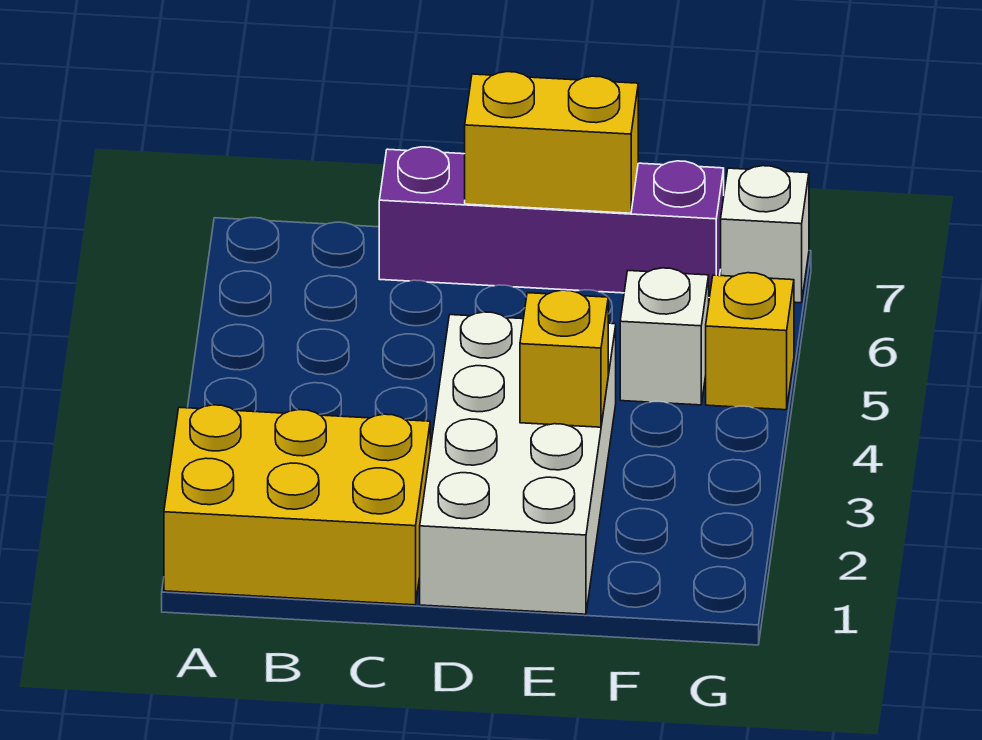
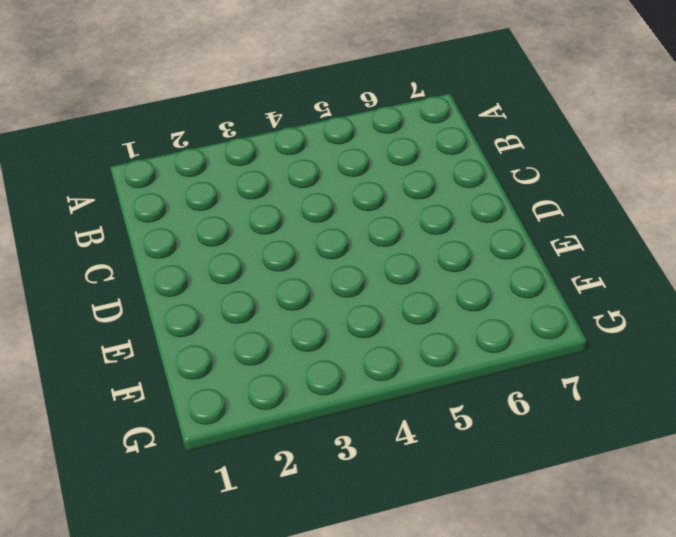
none -> yellow brick A1:C2 level 1
none -> purple brick C7:F7 level 1

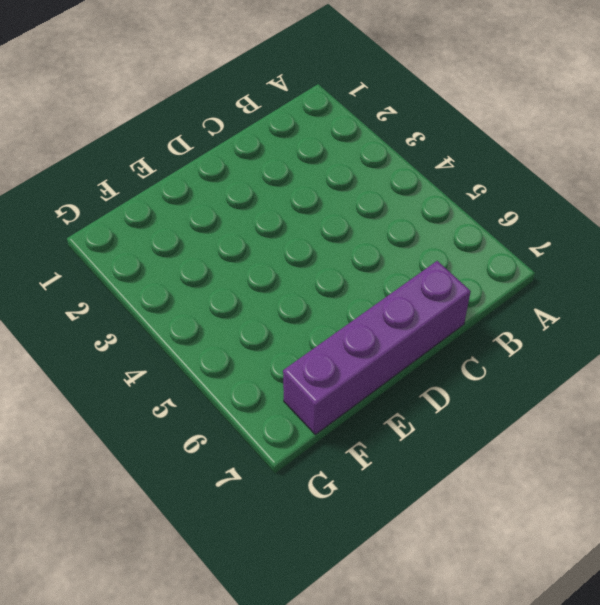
none -> yellow brick A1:C2 level 1
none -> white brick D1:E4 level 1

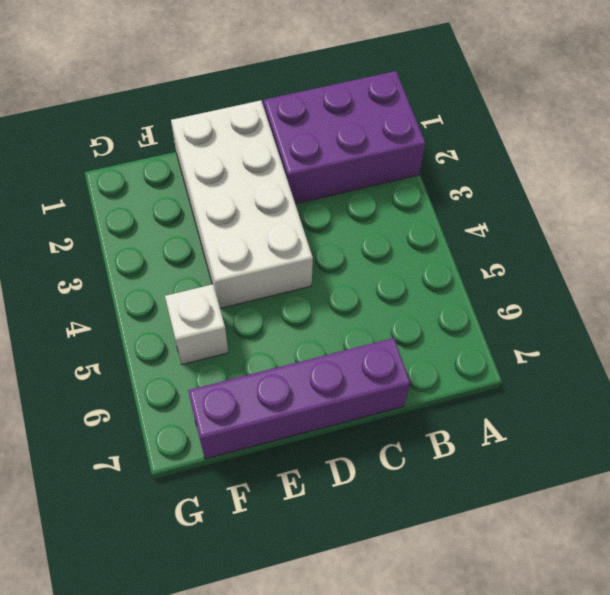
purple brick A1:C2 level 1 -> yellow brick A1:C2 level 1
none -> yellow brick G5 level 1
none -> white brick G7 level 1

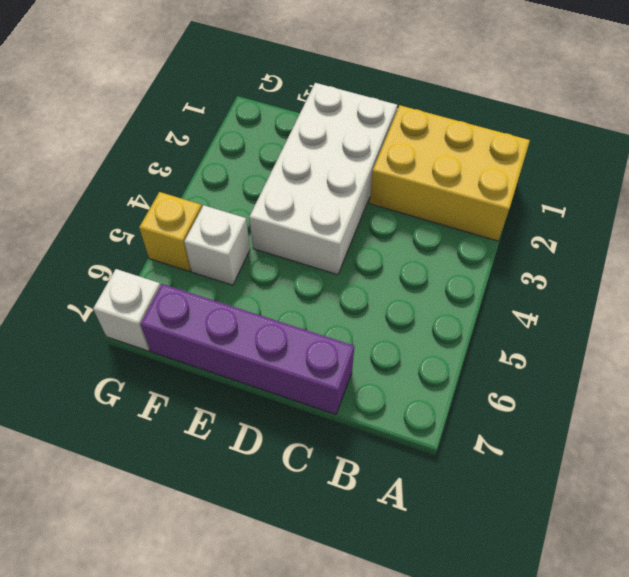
none -> yellow brick D7:E7 level 2
none -> yellow brick E3 level 2

